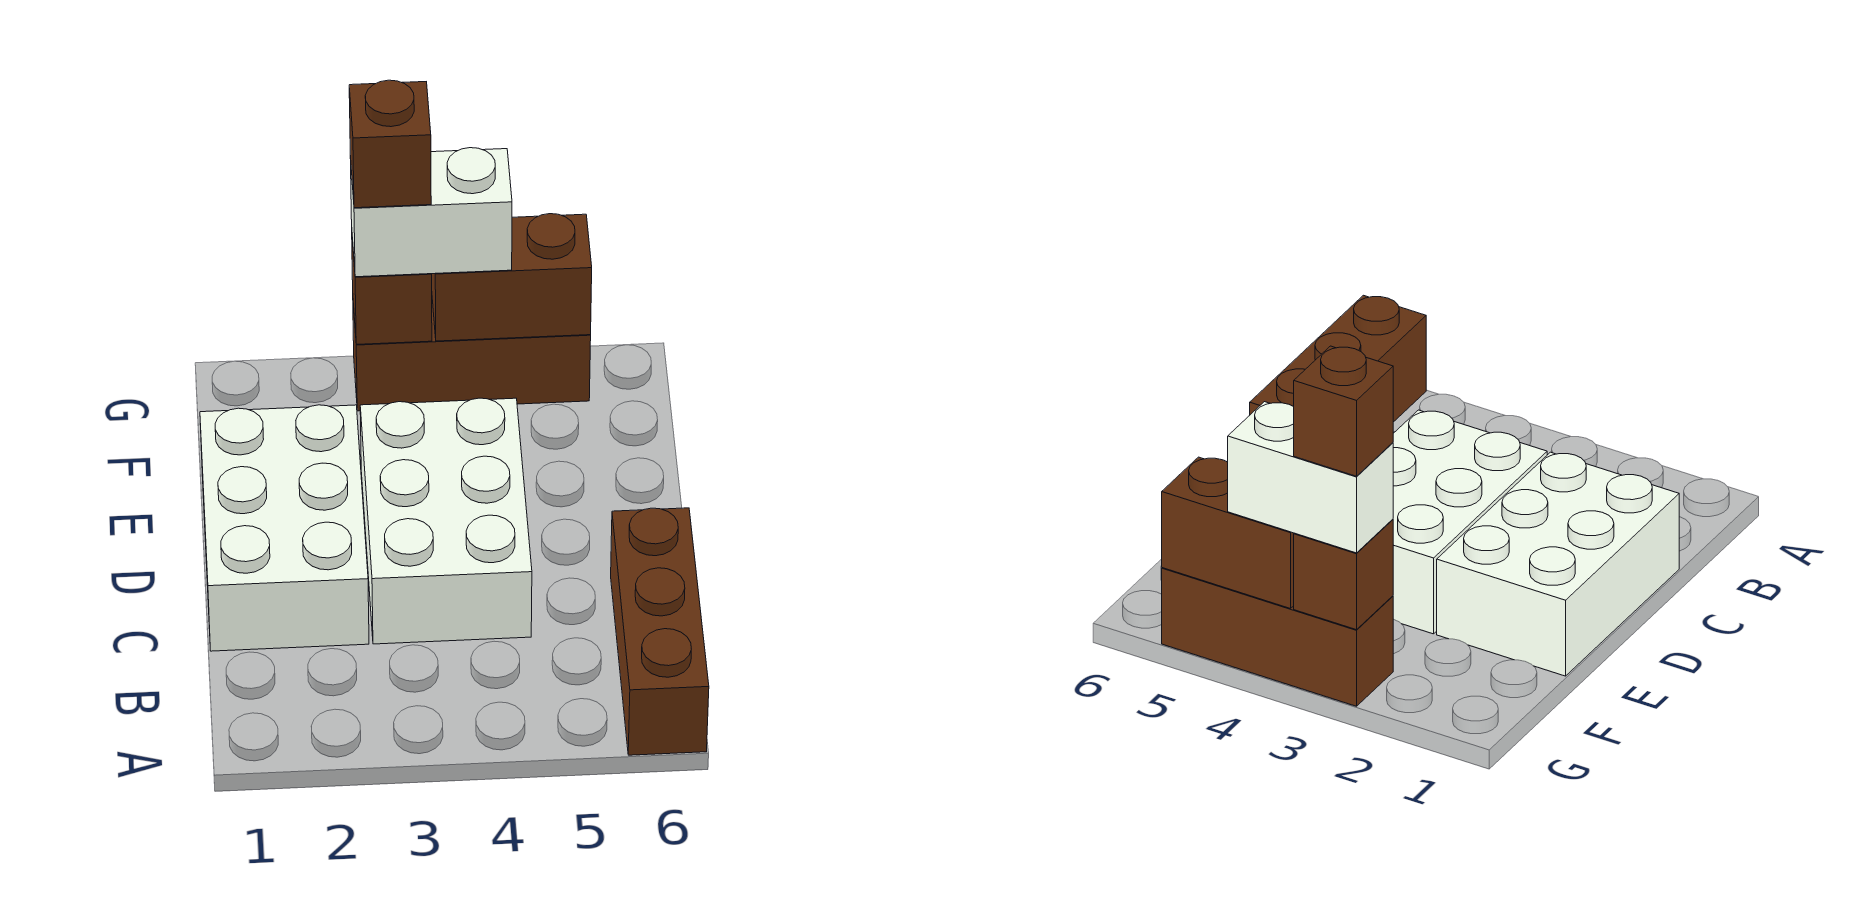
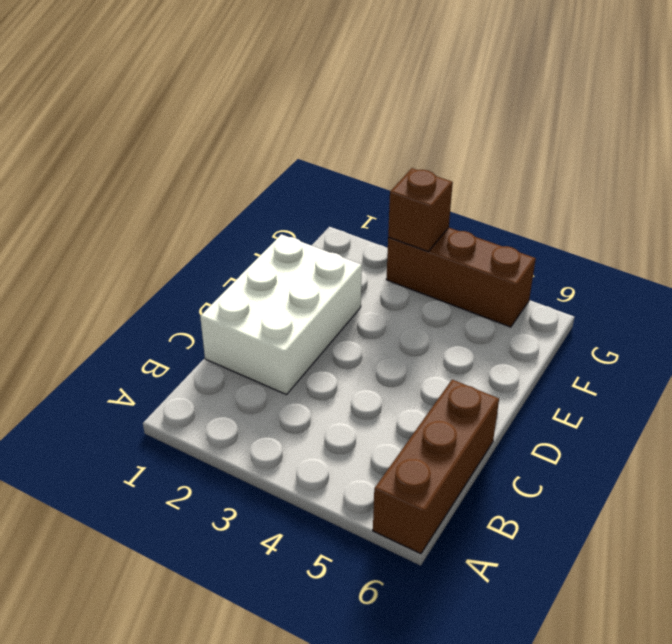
none -> white brick C3:E4 level 1
none -> brown brick G4:G5 level 2

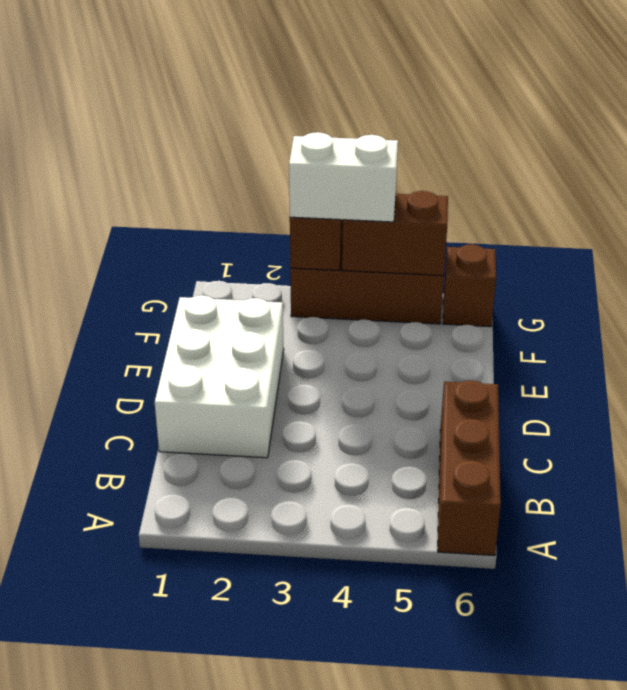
brown brick G6 level 1 -> brown brick G3 level 4
none -> white brick C3:E4 level 1

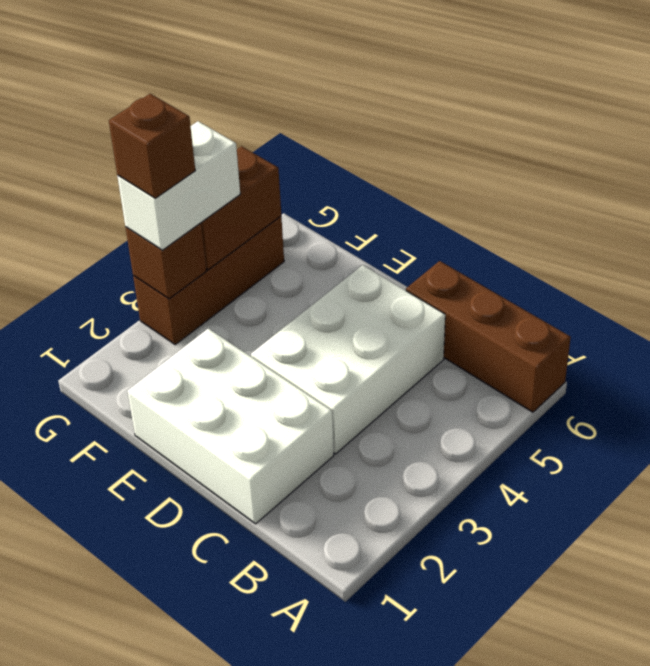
white brick C3:D5 level 1 -> white brick C3:E4 level 1

